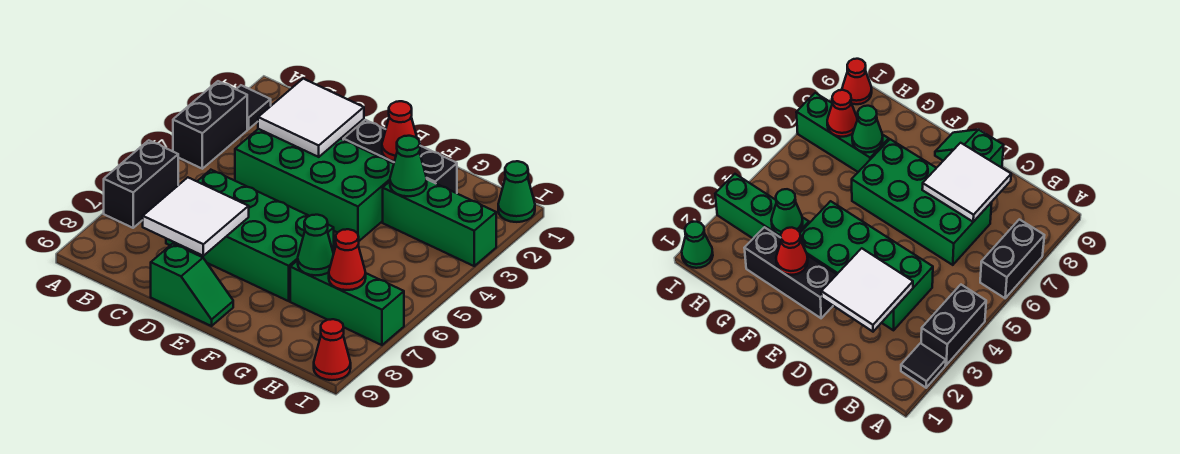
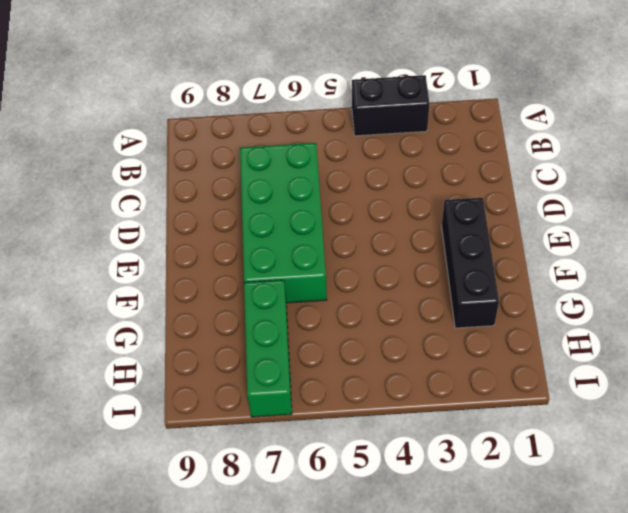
none -> black tile A2 level 1
none -> black brick A6:A7 level 1
none -> green brick C3:F4 level 1

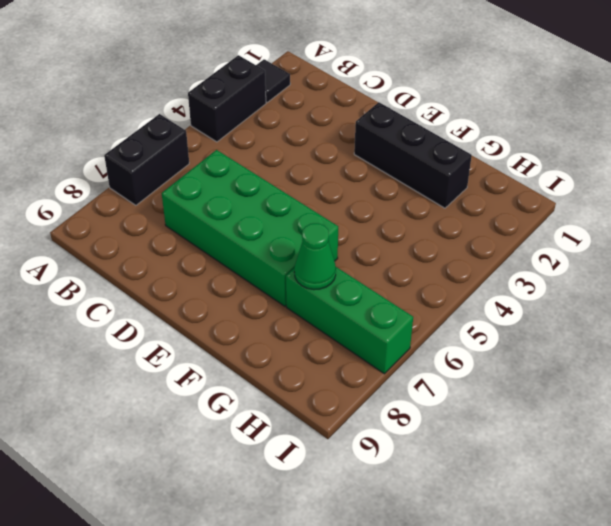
none -> green brick C3:F4 level 1
none -> green slope D9:E9 level 1 top D
none -> green brick G3:I3 level 1

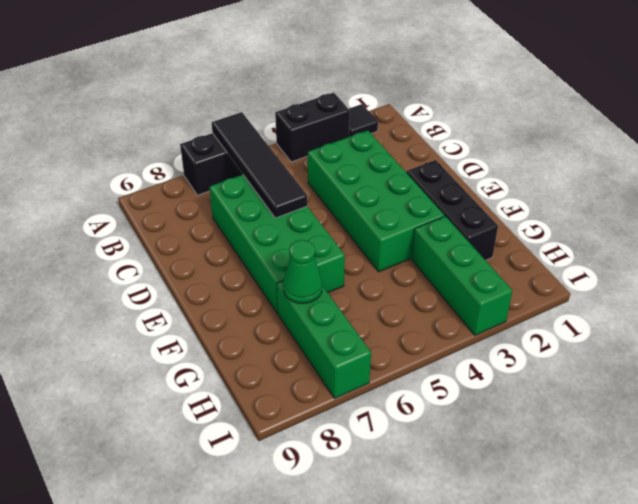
black tile A6:D6 level 2 -> none
none -> green slope D9:E9 level 1 top D
none -> green cone I1 level 1
none -> red cone I9 level 1

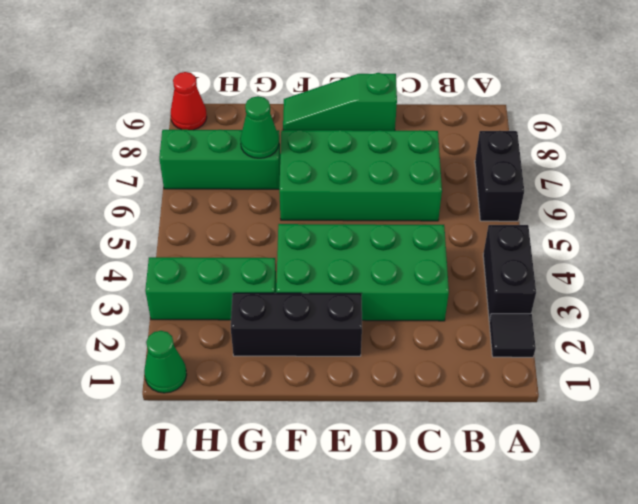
green slope D9:F9 level 1 top D -> green slope D9:E9 level 1 top D
none -> white tile C2:D3 level 2
none -> white tile C7:D8 level 2
none -> red cone F2 level 2

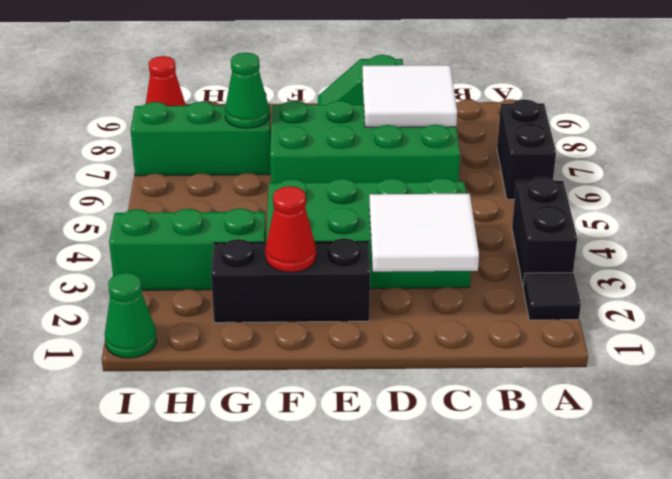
none -> green cone G3 level 2
none -> red cone H7 level 2

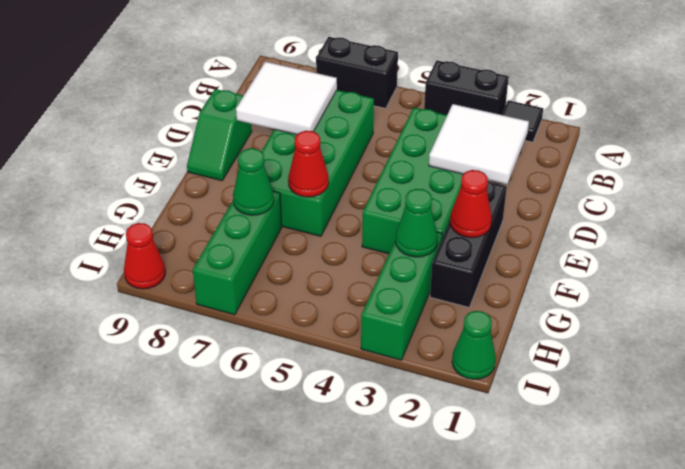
red cone F6 level 2 -> red cone H7 level 2

